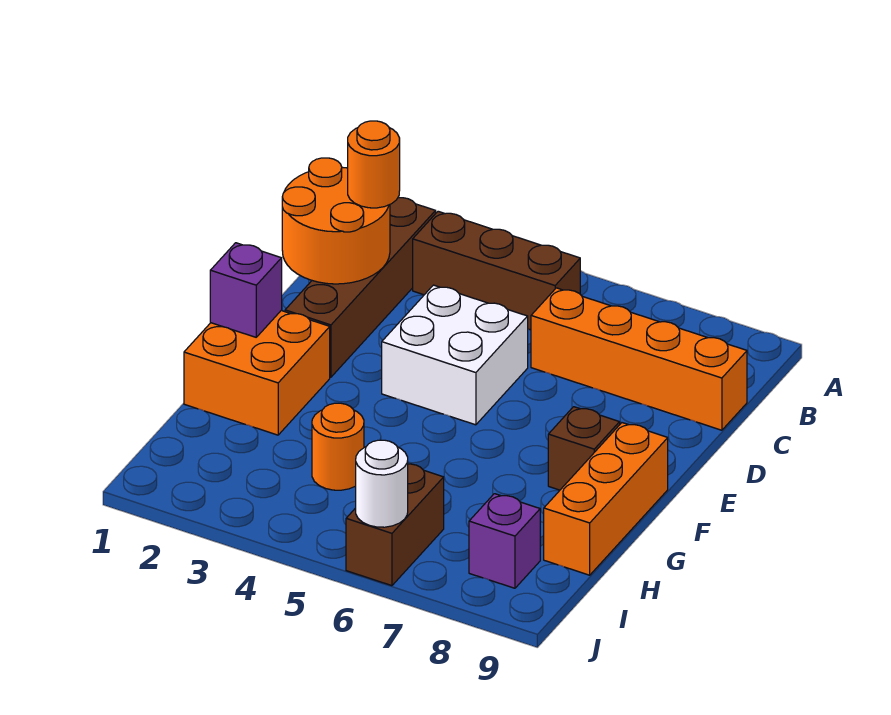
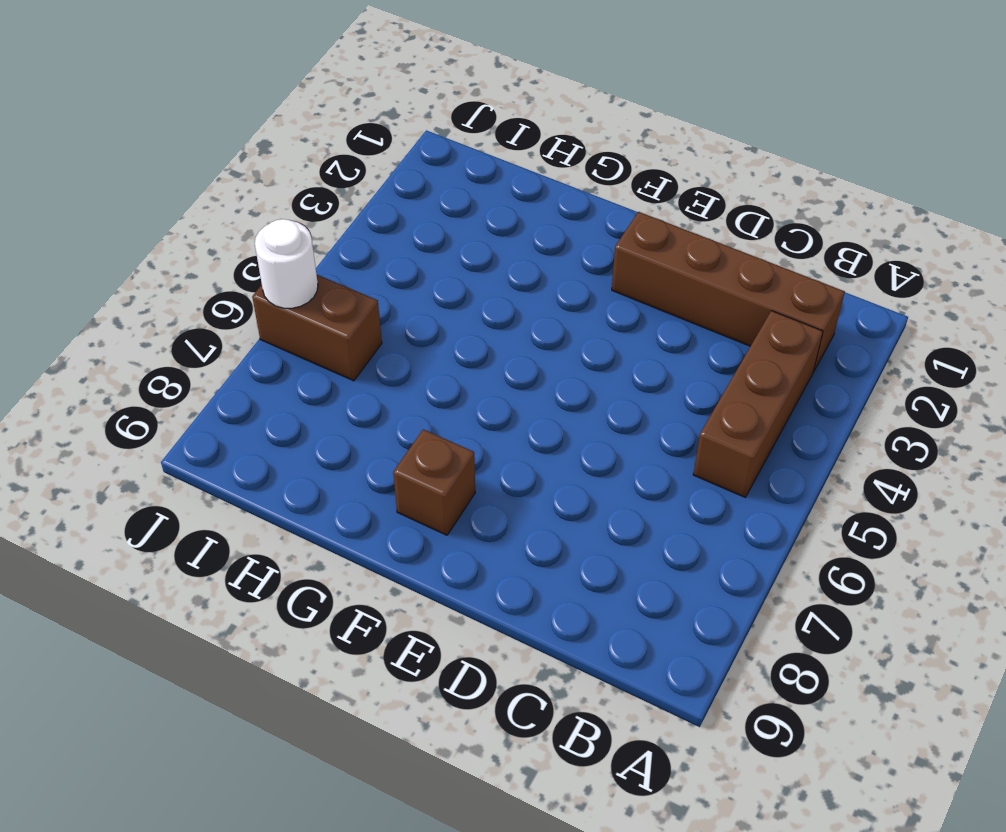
none -> orange brick C6:C9 level 1
none -> white brick D4:E5 level 1
none -> orange brick F1:G2 level 1

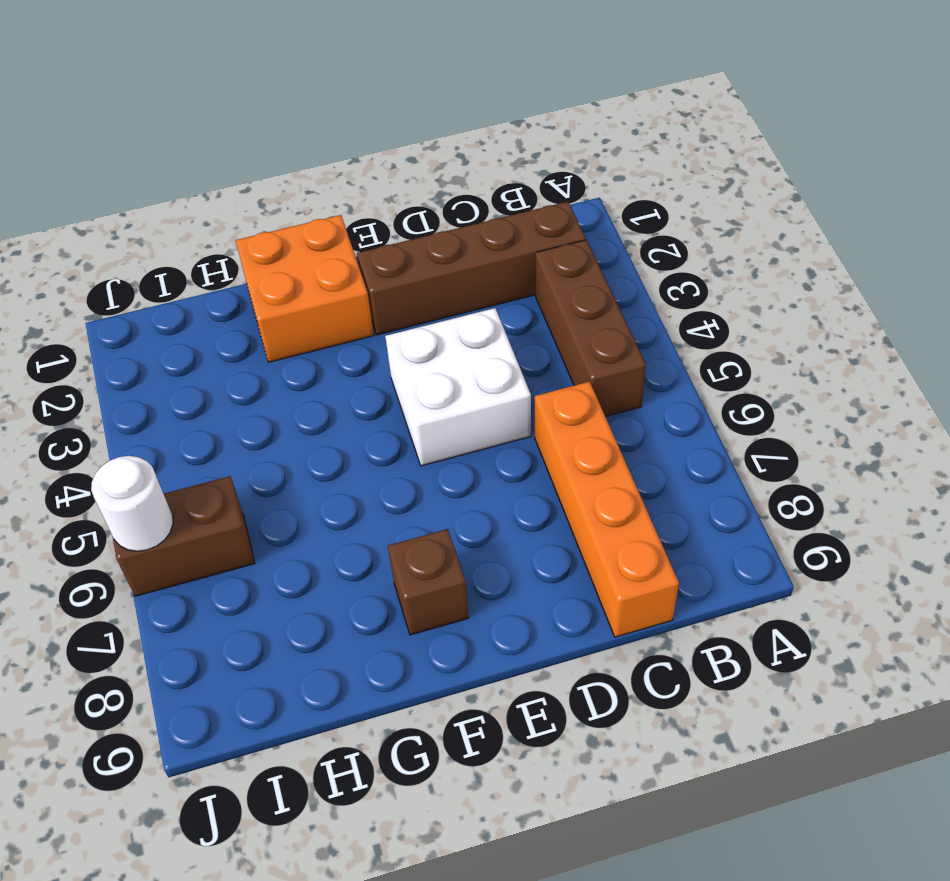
none -> orange brick F9:H9 level 1
none -> orange round brick H4 level 1
none -> purple brick I8 level 1

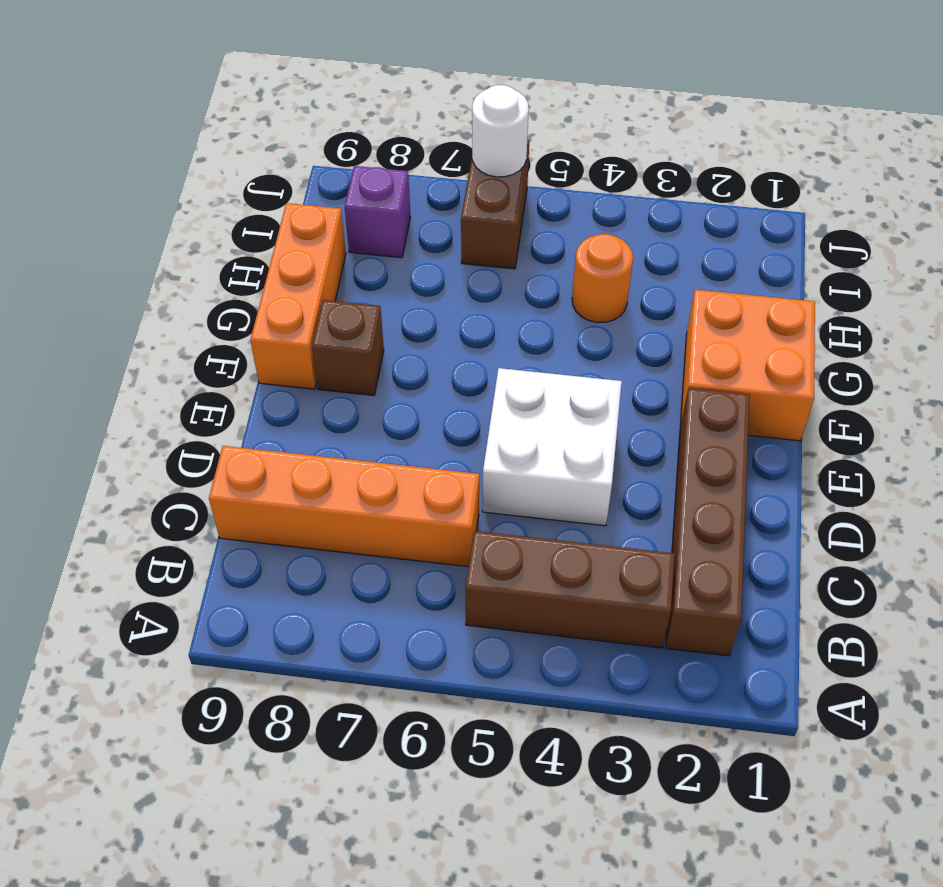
none -> orange round brick C1:D2 level 2
none -> purple brick F1 level 2
none -> orange round brick C2 level 3

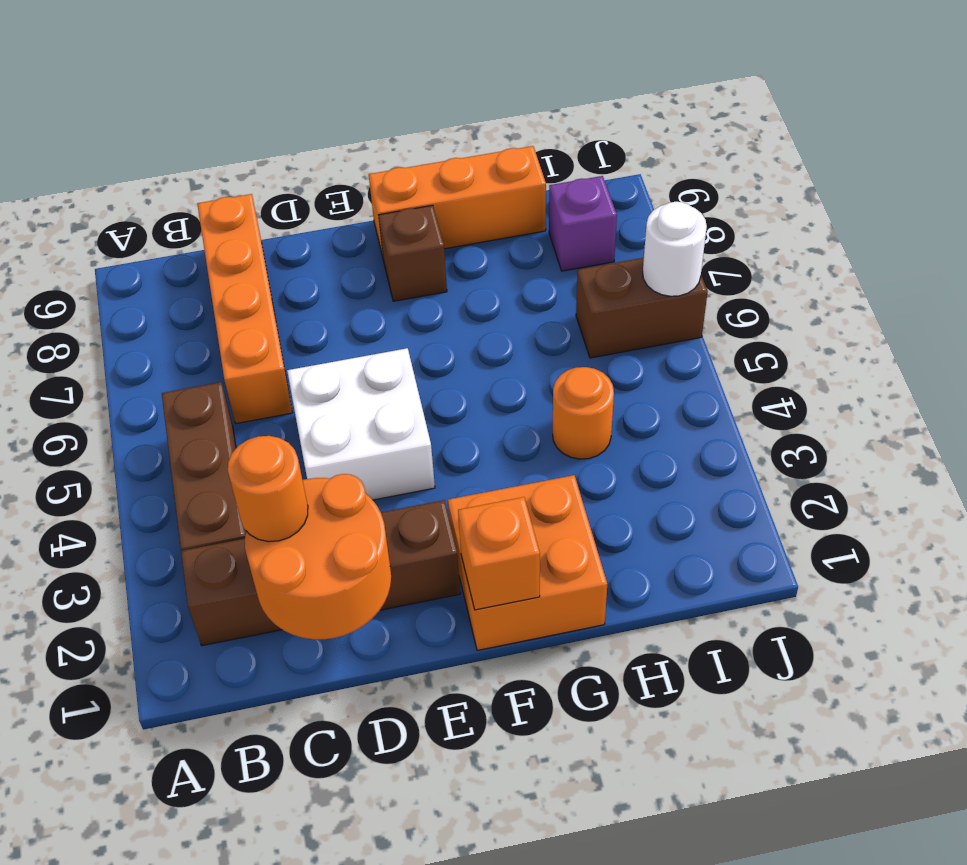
orange brick F1 level 2 -> purple brick F1 level 2

